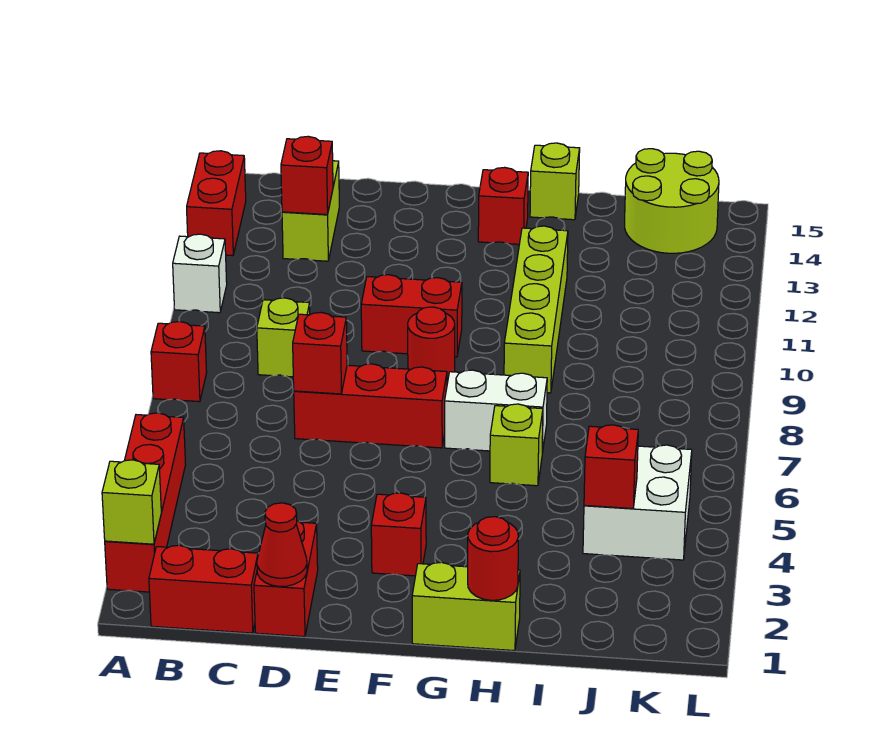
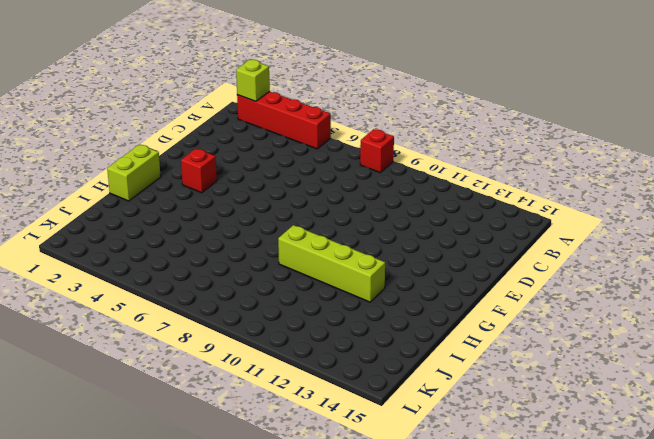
none -> white brick A11 level 1
none -> red brick A13:A14 level 1
none -> red brick B1:C1 level 1

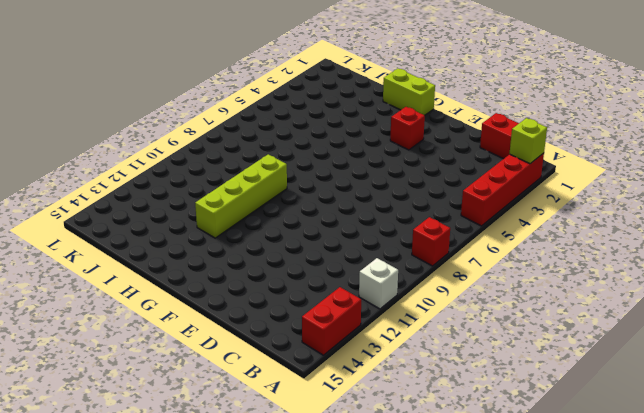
none -> lime brick C9 level 1
none -> lime brick C13:C14 level 1
none -> red brick D1:D2 level 1

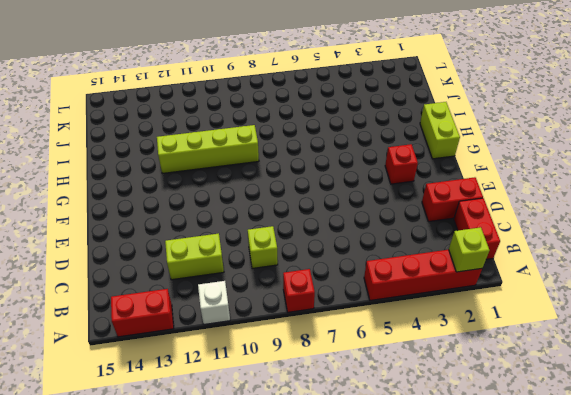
lime brick C11:C12 level 1 -> lime brick C13:C14 level 1
none -> red brick D7:F7 level 1
none -> red brick E10:F10 level 1
none -> red round brick F9 level 1

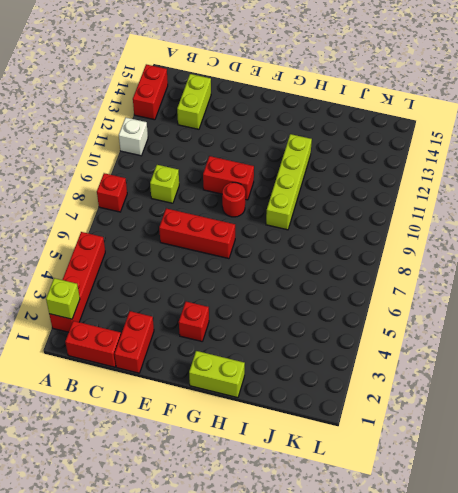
none -> white brick G7:H7 level 1
none -> red brick G14 level 1
none -> lime brick H6 level 1

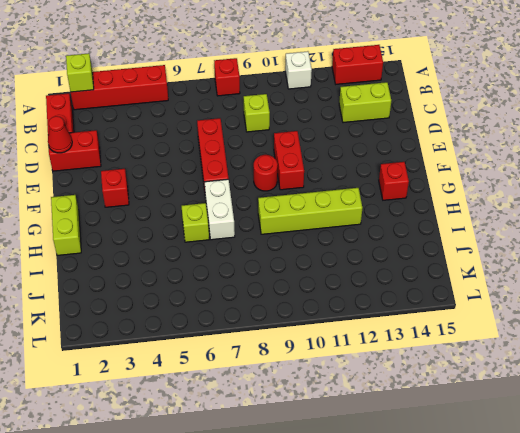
none -> lime brick H15 level 1
none -> white brick J4:K5 level 1
none -> lime round brick J14:K15 level 1

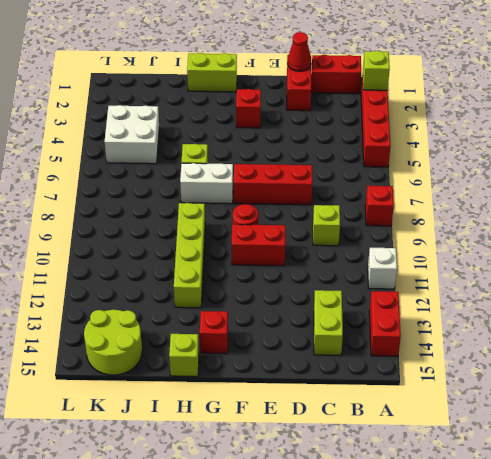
none -> red brick C13 level 2
none -> red brick D7 level 2
none -> red round brick H1 level 2

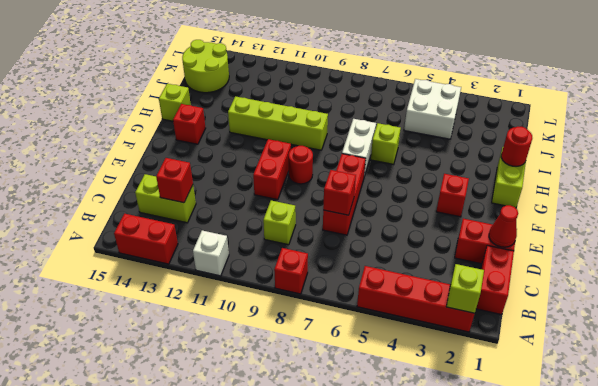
none -> red brick J4 level 2

